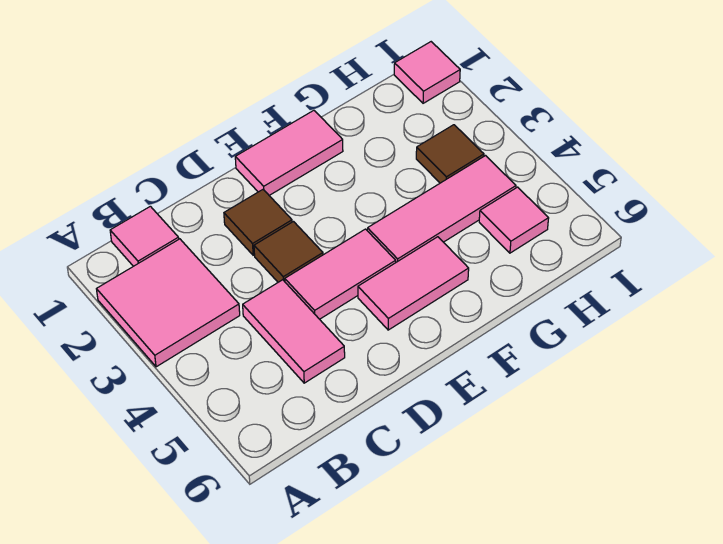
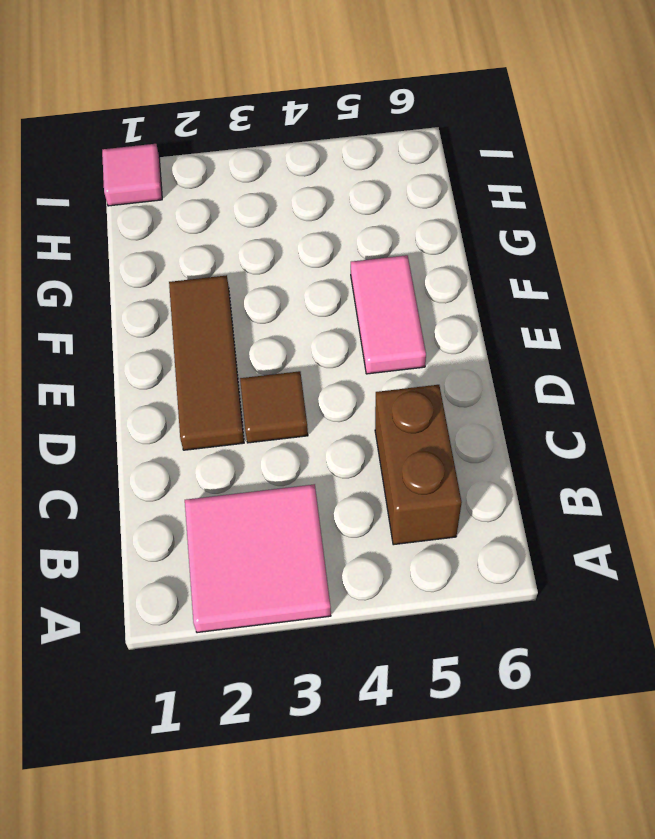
brown brick B5:C5 level 1 -> pink tile C4:C5 level 1
brown tile D2:F2 level 1 -> brown tile D2 level 1
none -> pink tile B1 level 1
none -> pink tile D4:E4 level 1
none -> pink tile E1:F1 level 1

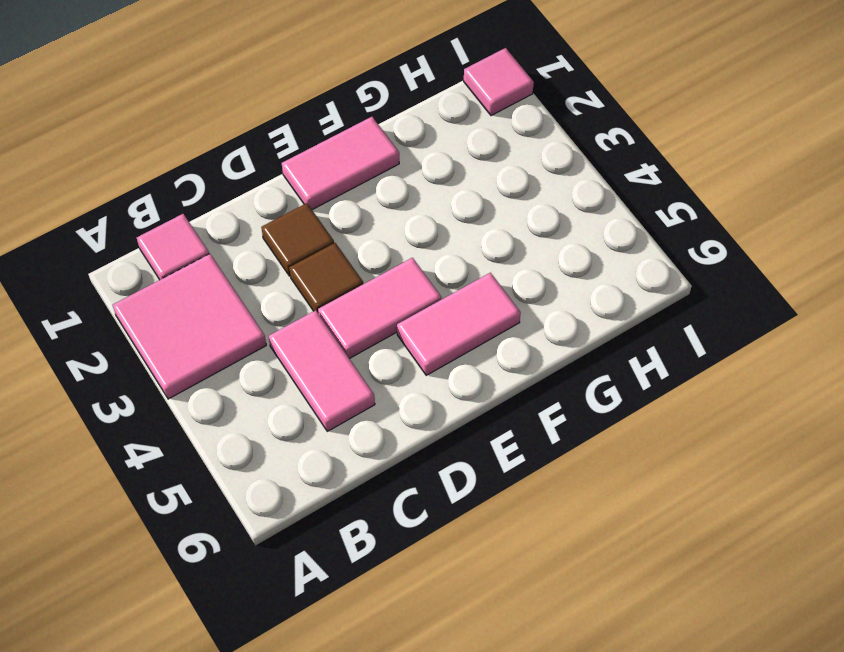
none -> pink tile F4:H4 level 1
none -> brown tile H3 level 1
none -> pink tile H5 level 1

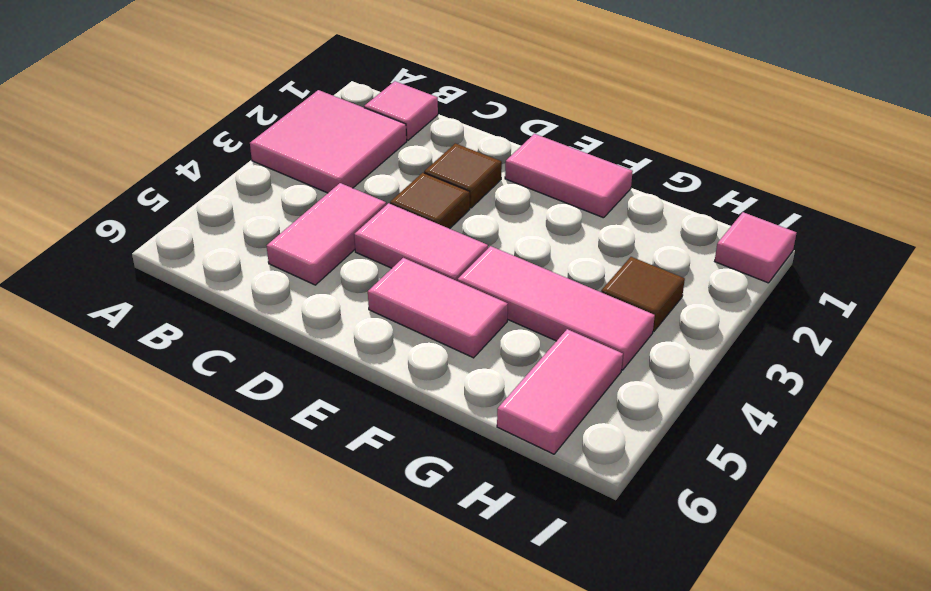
pink tile H5:H6 level 1 -> pink tile H5 level 1

